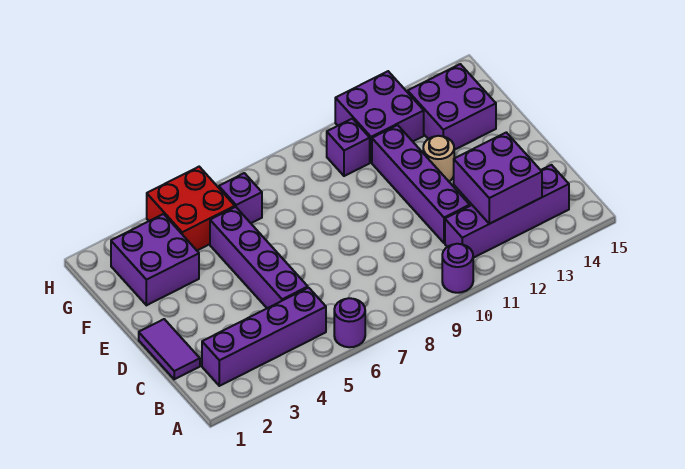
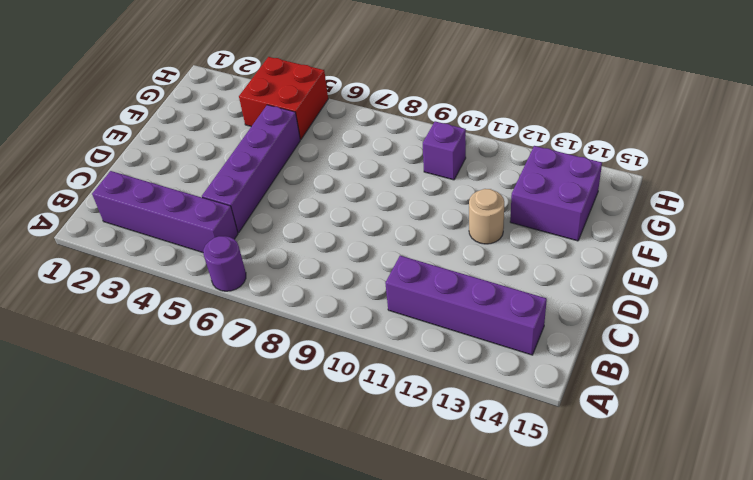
none -> purple round brick A10 level 1
none -> purple tile C1:D1 level 1
none -> purple brick C11:F11 level 1

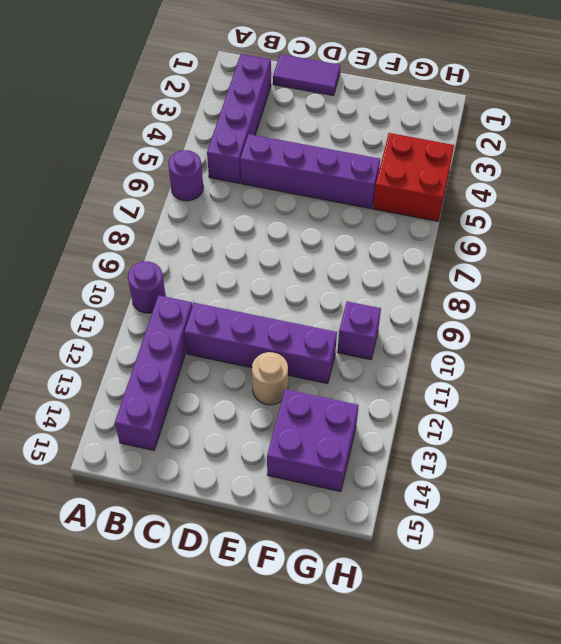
none -> purple brick F2:G3 level 1
none -> purple brick G6 level 1
none -> purple brick G11:H12 level 1

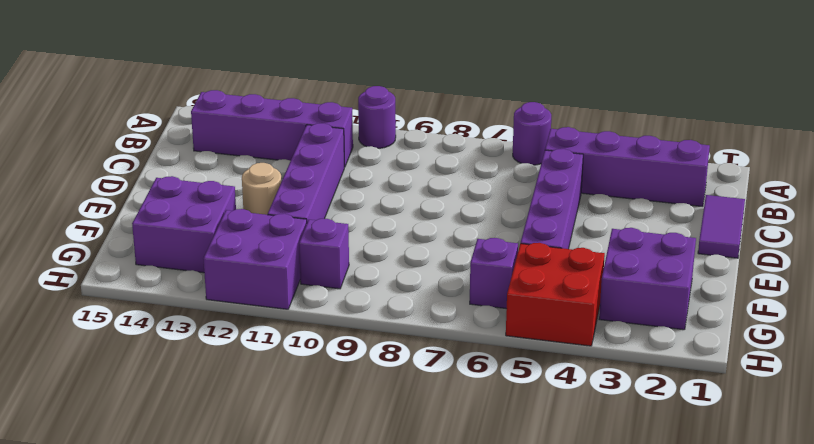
none -> purple brick B12:C13 level 2

